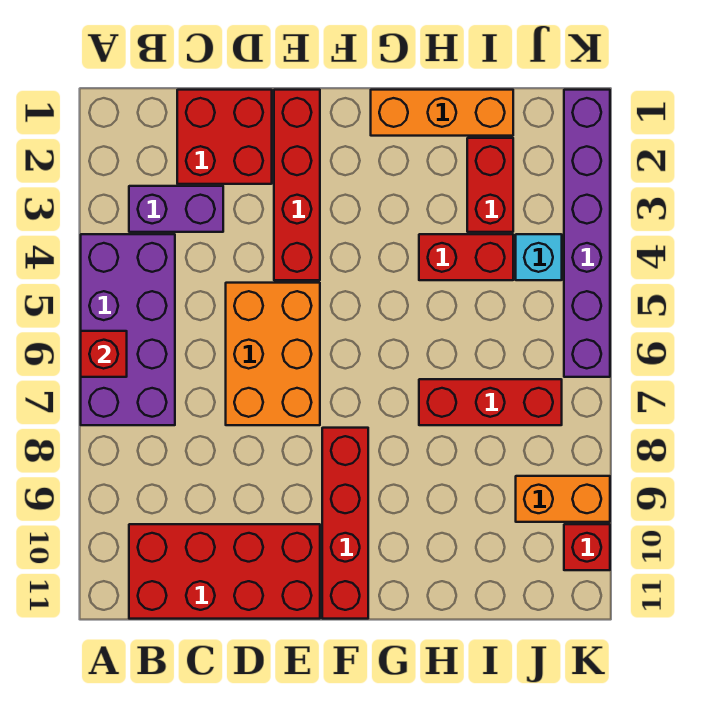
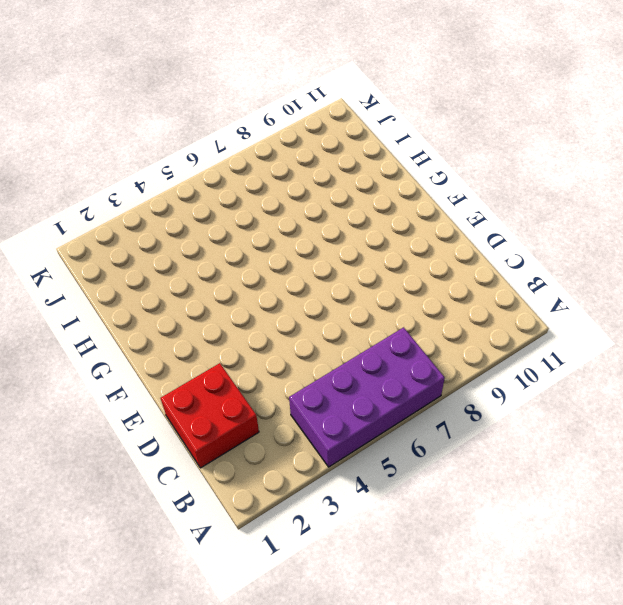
none -> purple brick B3:C3 level 1
none -> red brick B10:E11 level 1
none -> orange brick D5:E7 level 1

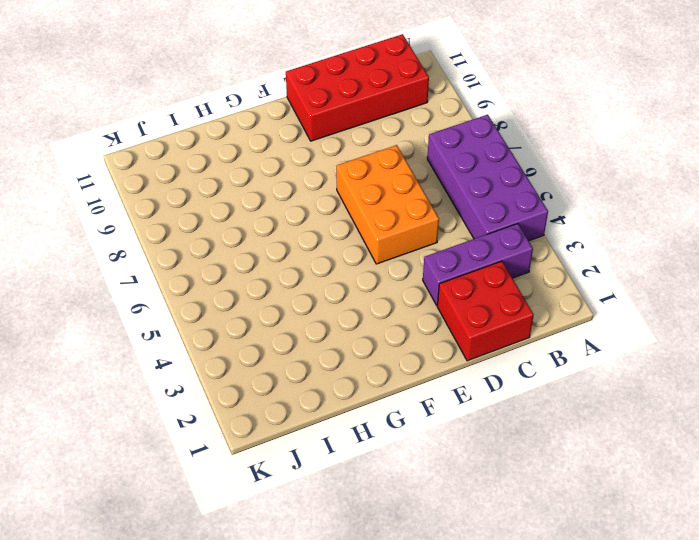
purple brick B3:D3 level 1 -> purple brick B3:C3 level 1
none -> red brick E1:E4 level 1
none -> red brick F8:F11 level 1
none -> orange brick G1:I1 level 1

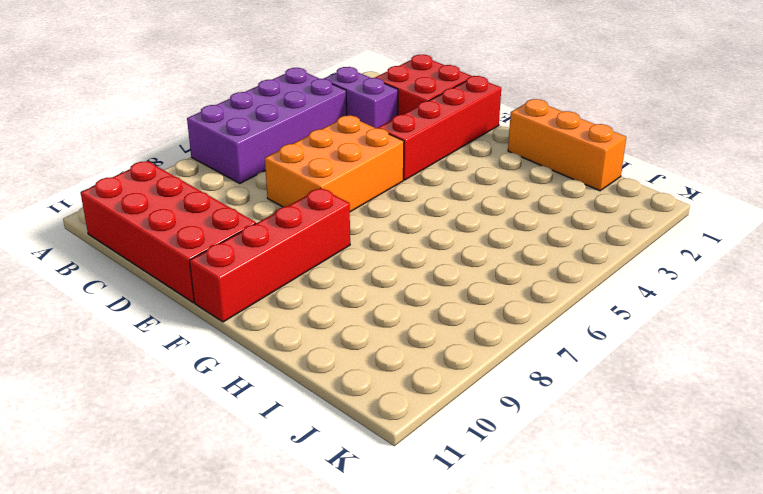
none -> red brick H4:I4 level 1
none -> red brick H7:J7 level 1
none -> red brick I2:I3 level 1

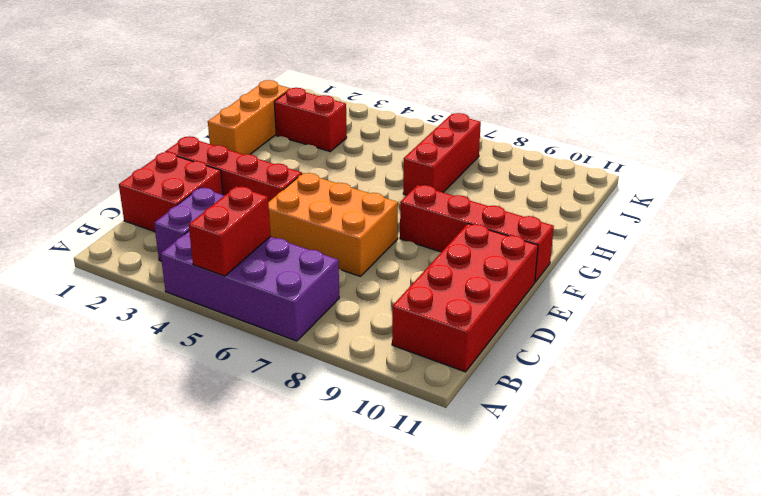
red brick A5:B5 level 2 -> red brick H4:I4 level 1
none -> cyan brick J4 level 1
none -> orange brick J9:K9 level 1
none -> purple brick K1:K6 level 1

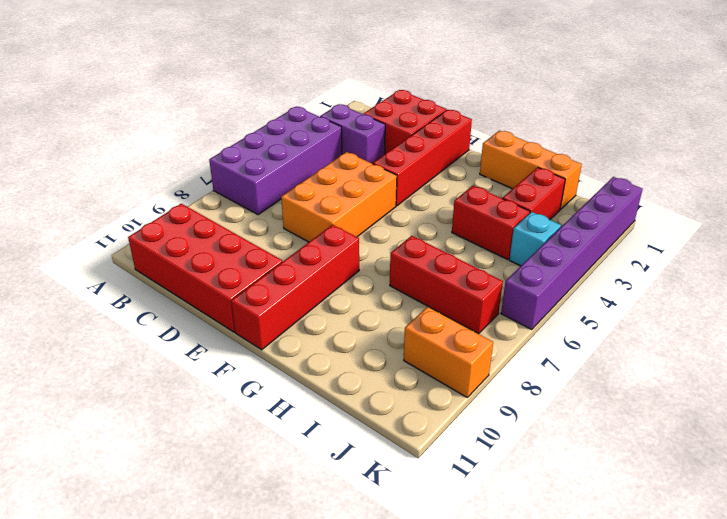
none -> red brick K10 level 1
none -> red brick A6 level 2

